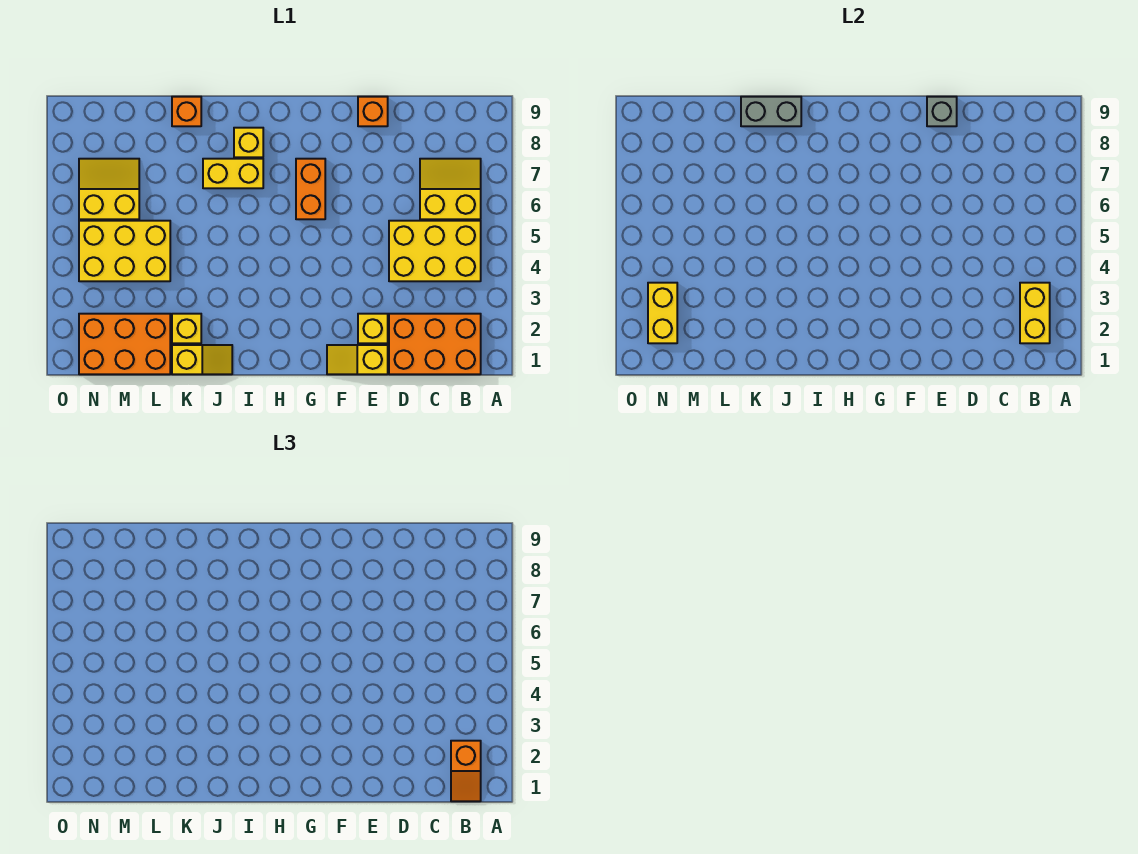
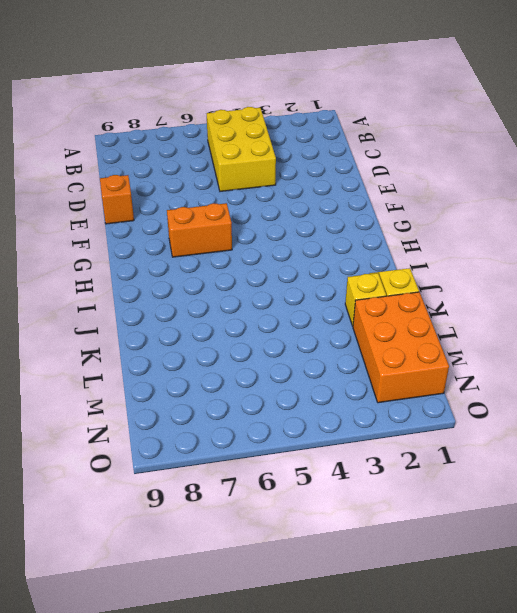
none -> orange brick B1:D2 level 1
none -> yellow slope B6:C7 level 1 top 6
none -> yellow slope E1:F1 level 1 top E

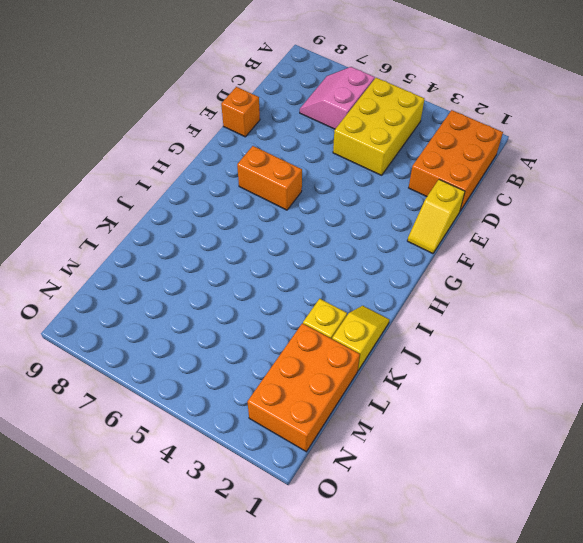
pink slope B6:C7 level 1 top 6 -> yellow slope B6:C7 level 1 top 6
none -> yellow brick E2 level 1
none -> yellow brick I7:J7 level 1
none -> yellow brick I8 level 1

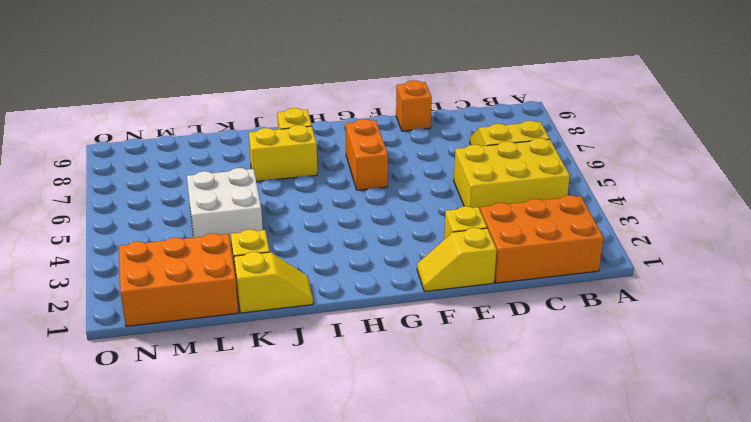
white brick K4:L5 level 1 -> yellow brick L4:N5 level 1
none -> orange brick K9 level 1
none -> yellow slope M6:N7 level 1 top 6
none -> yellow brick B2:B3 level 2

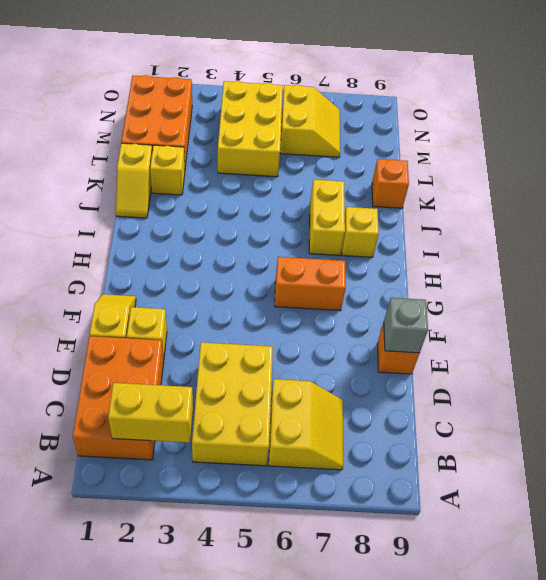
none -> grey brick J9:K9 level 2
none -> yellow brick N2:N3 level 2
none -> orange slope B1:B2 level 3 top 2

